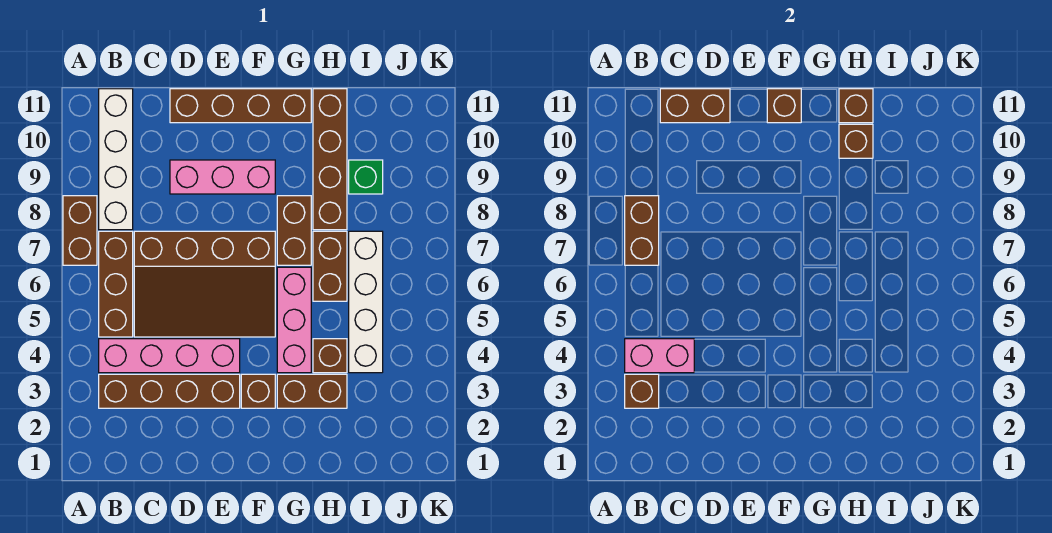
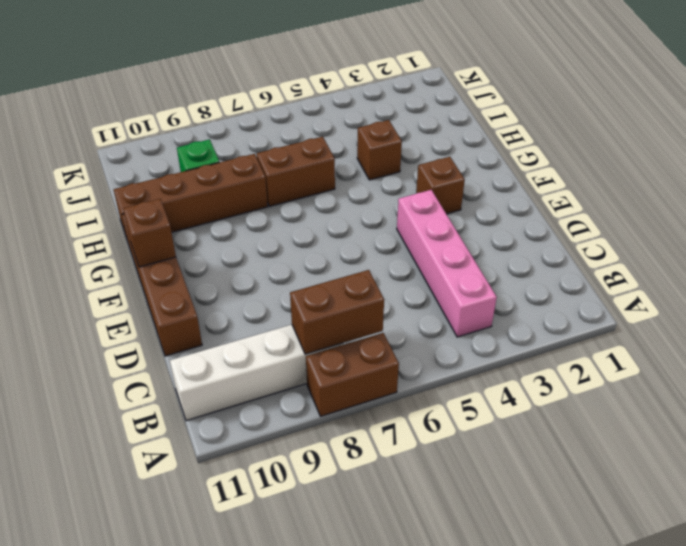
none -> brown brick B3:E3 level 1
none -> brown brick B5:B7 level 1
none -> brown slope C5:F7 level 1 top 7

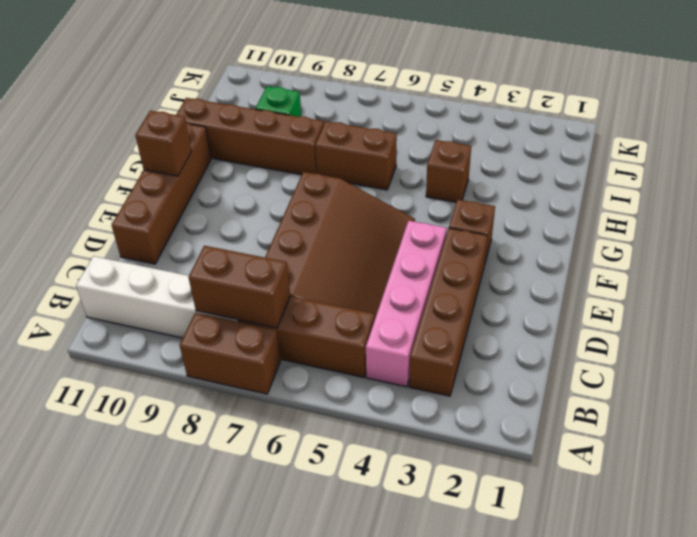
none -> pink brick D9:F9 level 1
none -> brown brick G3:H3 level 1
none -> pink brick G4:G6 level 1

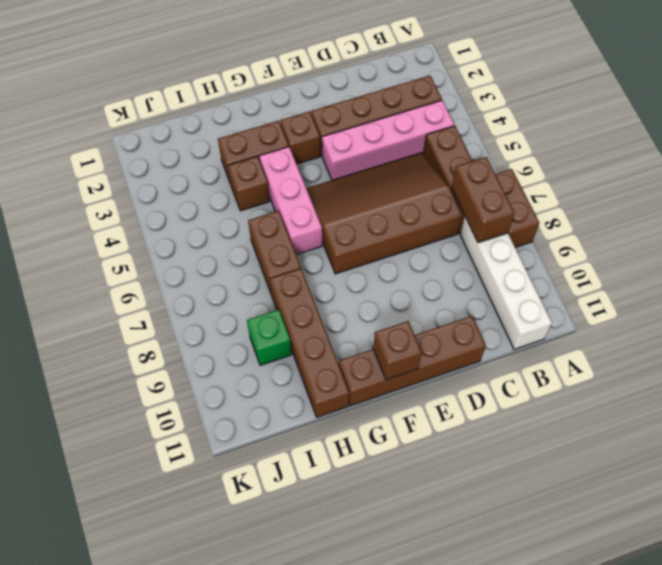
none -> pink brick D9:F9 level 1
none -> brown brick G7:G8 level 1
none -> white brick I4:I7 level 1

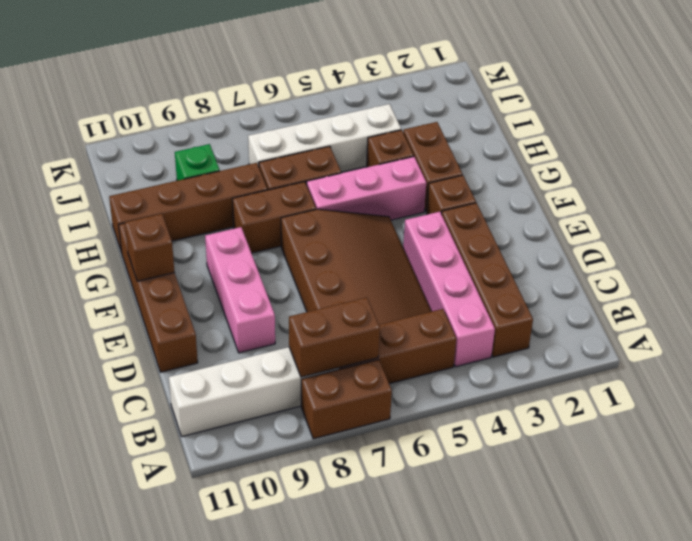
none -> brown brick B3 level 2
none -> pink brick B4:C4 level 2
none -> brown brick C11:D11 level 2

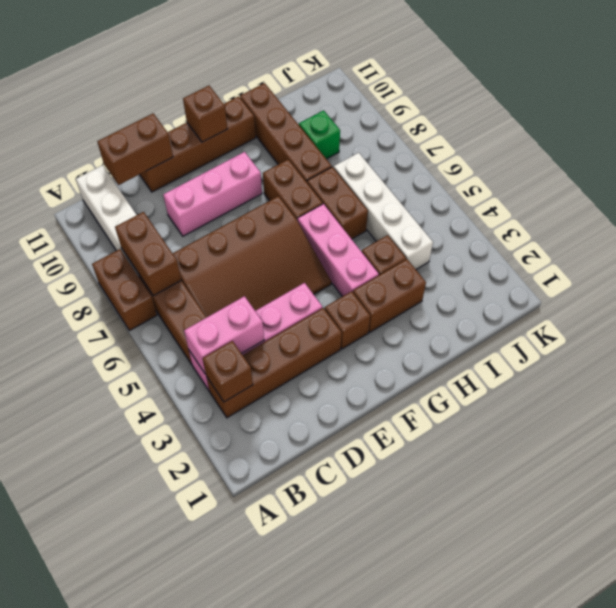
none -> brown brick H10 level 2
none -> brown brick H11 level 2

